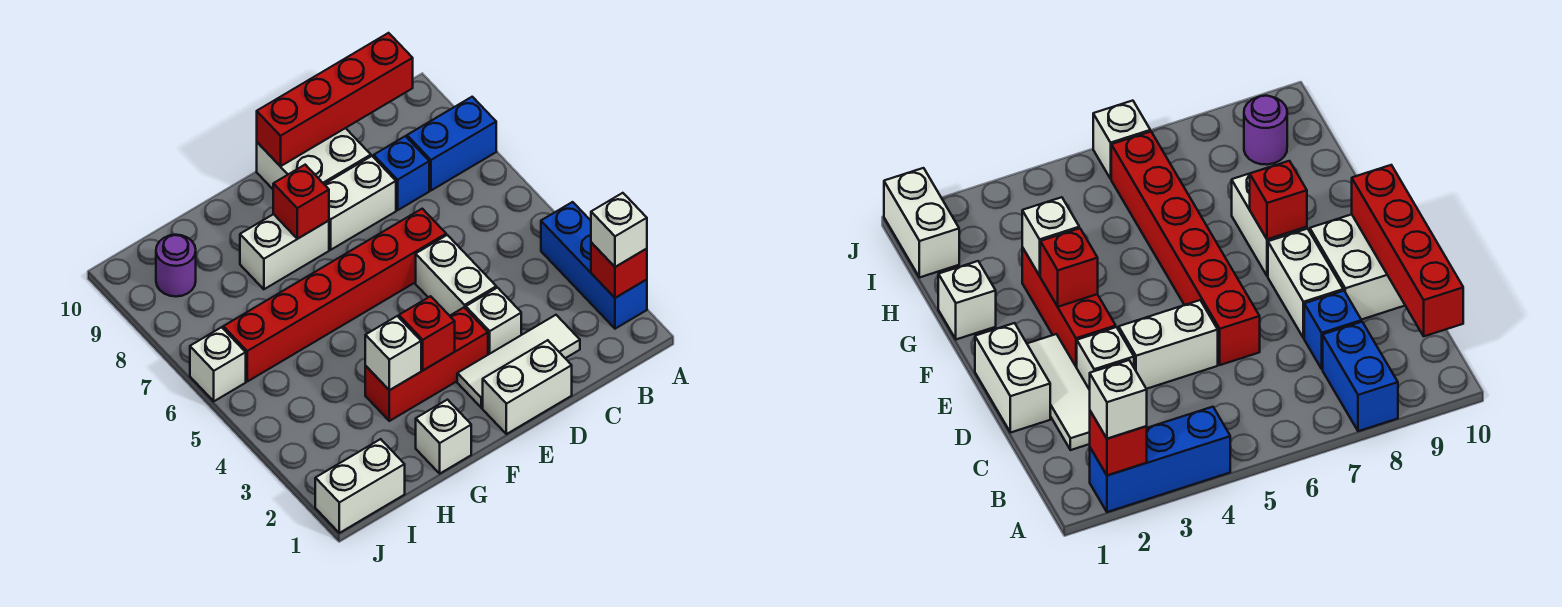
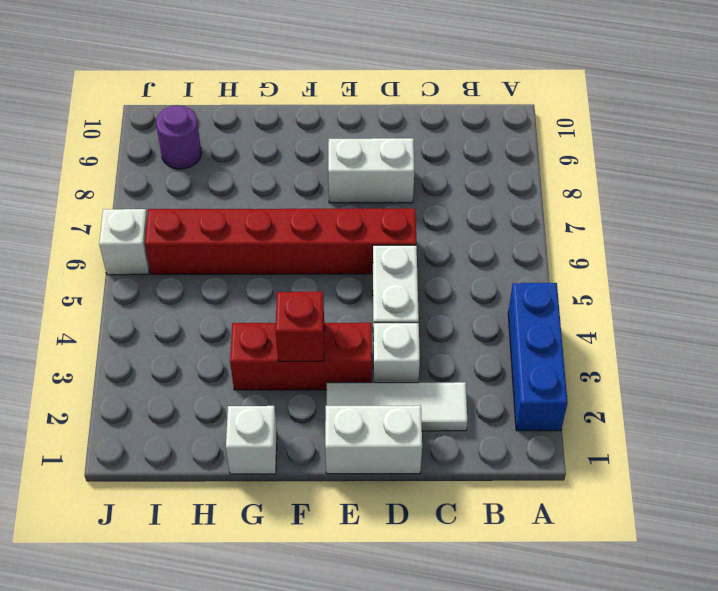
none -> blue brick A8:B8 level 1
none -> blue brick C8 level 1
none -> white brick D9:E10 level 1

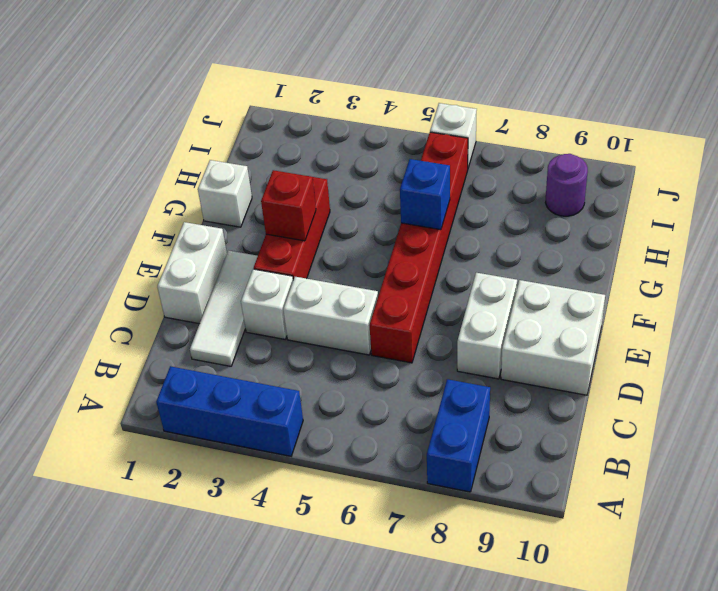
blue brick G6 level 2 -> blue brick C8 level 1
none -> white brick F8:G8 level 1
none -> white brick I1:J1 level 1
none -> red brick A2 level 2

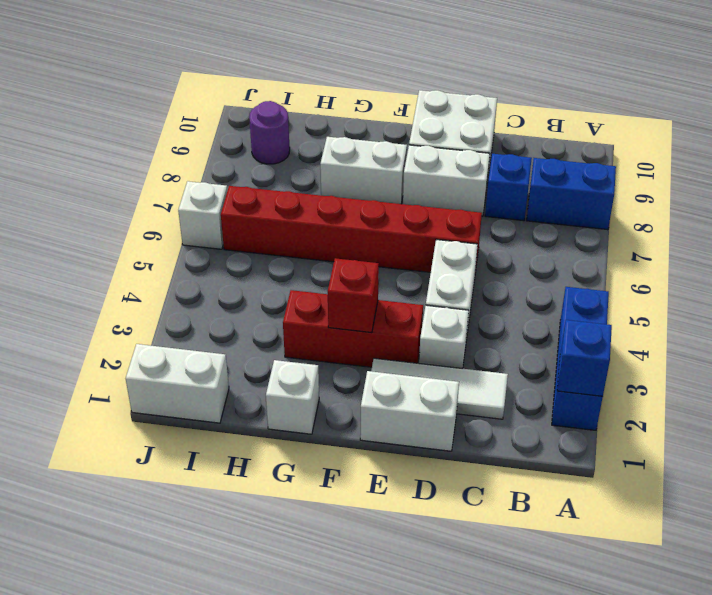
blue brick A2 level 2 -> red brick A2 level 2
none -> red brick B10:E10 level 2
none -> red brick F8 level 2
none -> white brick G3 level 2

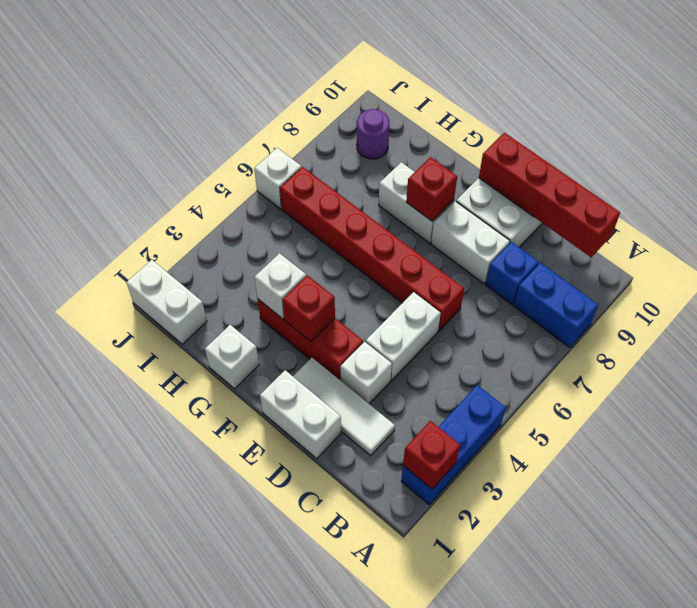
none -> white brick A2 level 3

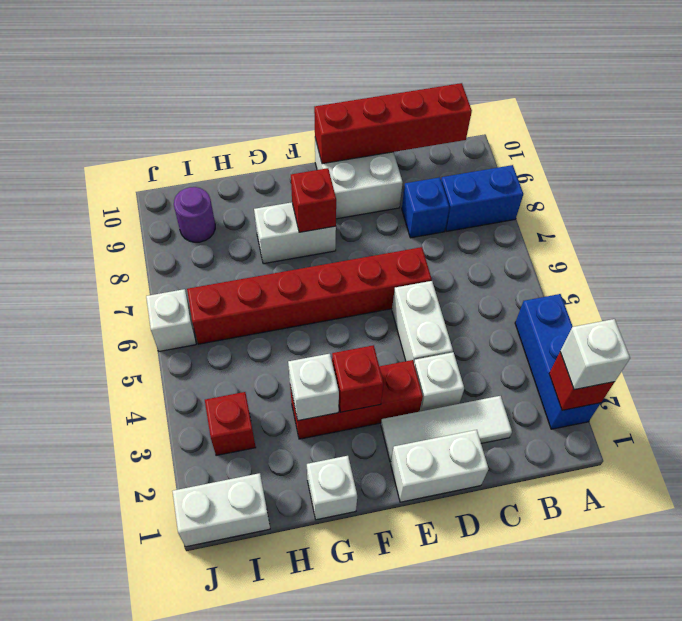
red brick I3 level 1 -> none
none -> white brick D8:E8 level 1

